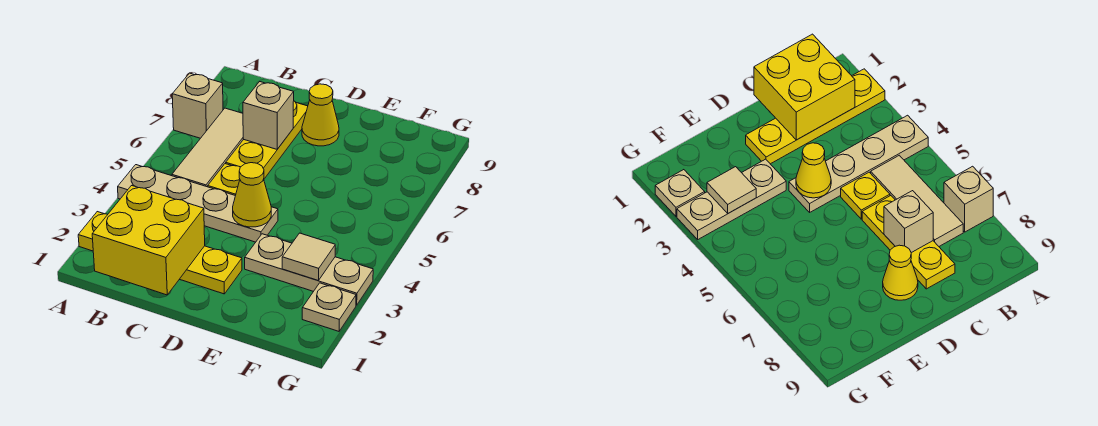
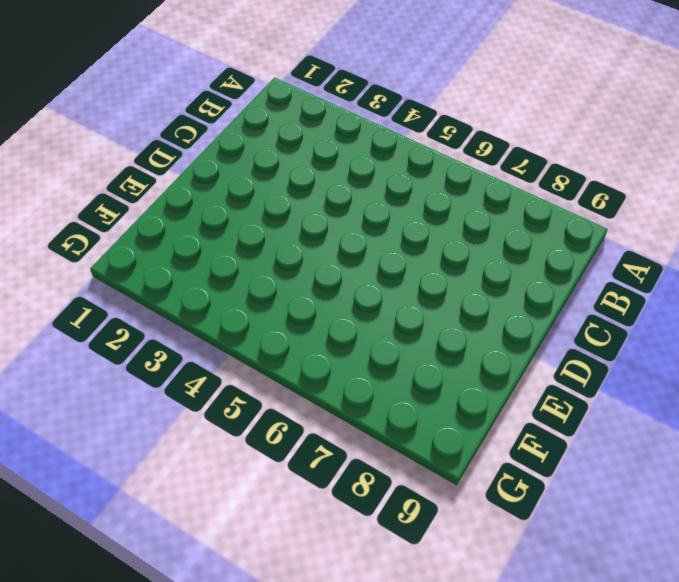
none -> yellow plate A2:D2 level 1
none -> tan plate A4:D4 level 1
none -> tan brick A7 level 1

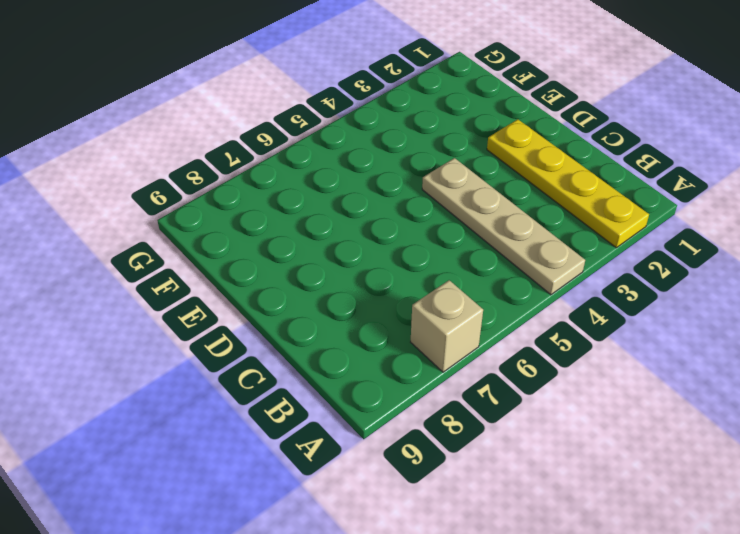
none -> tan tile B5:B7 level 1
none -> yellow plate C5 level 1
none -> yellow plate C6:C8 level 1

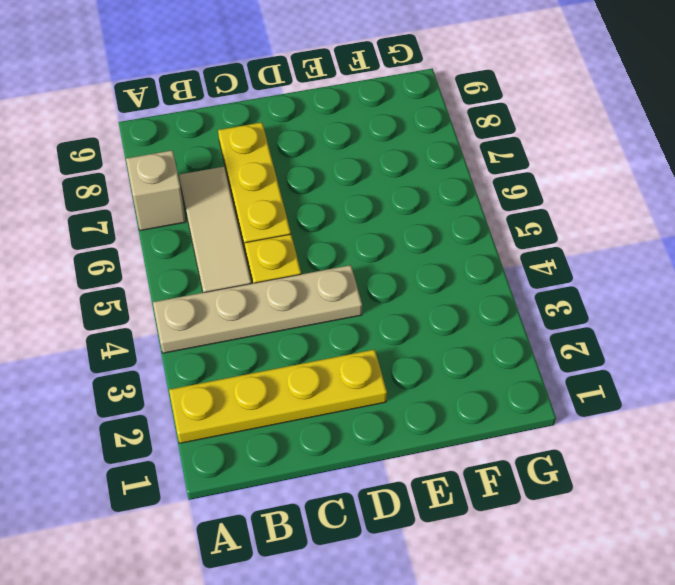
none -> yellow cone D8 level 1
none -> tan plate E3:G3 level 1
none -> tan plate G2 level 1

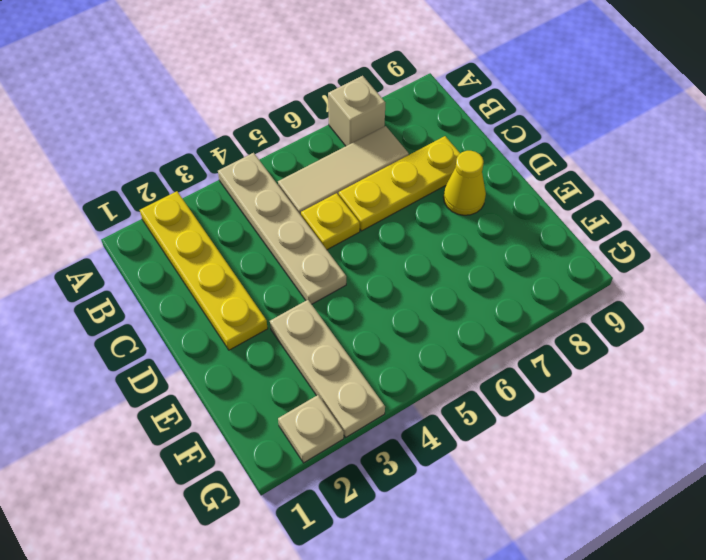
none -> yellow brick B1:C2 level 2
none -> tan brick C7 level 2
none -> yellow cone D4 level 2

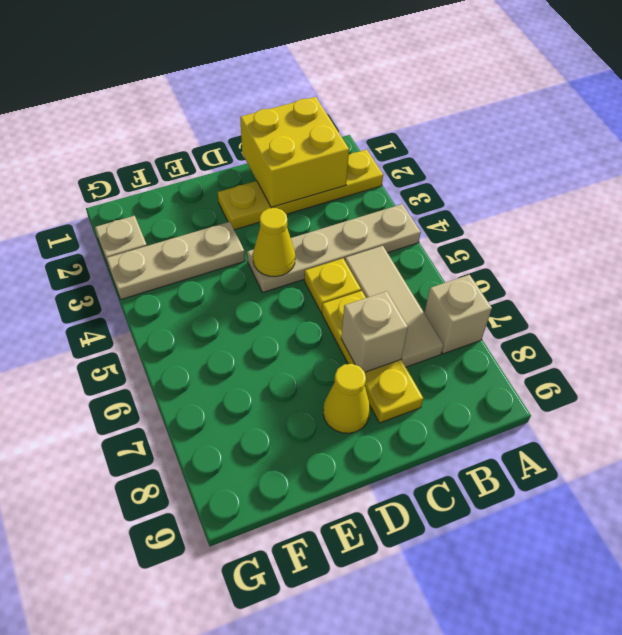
none -> tan tile F3 level 2

